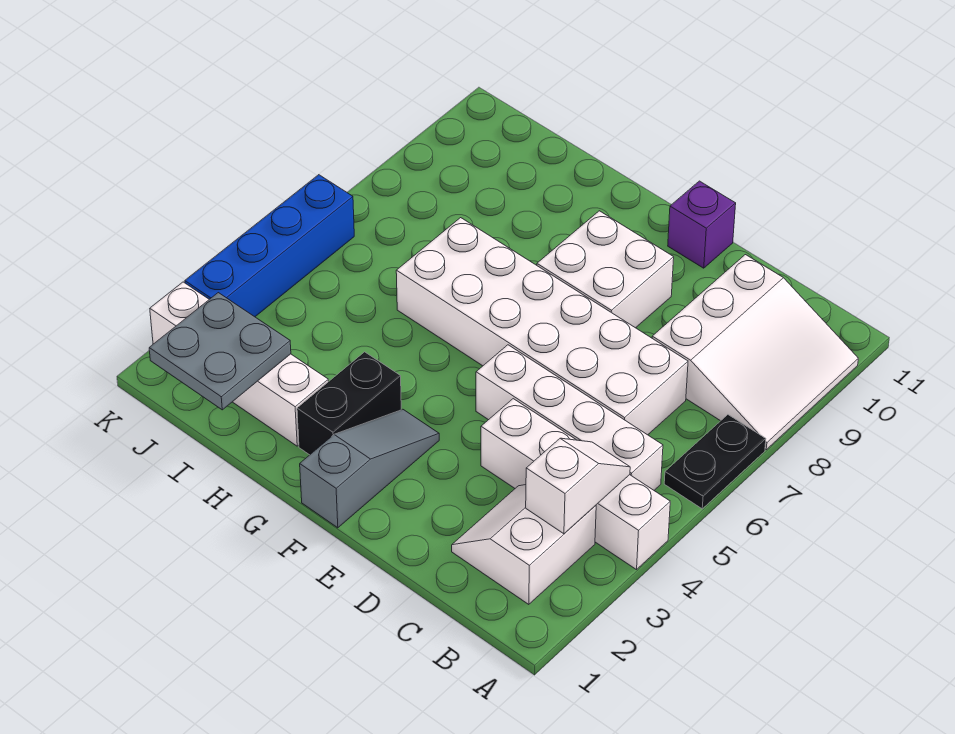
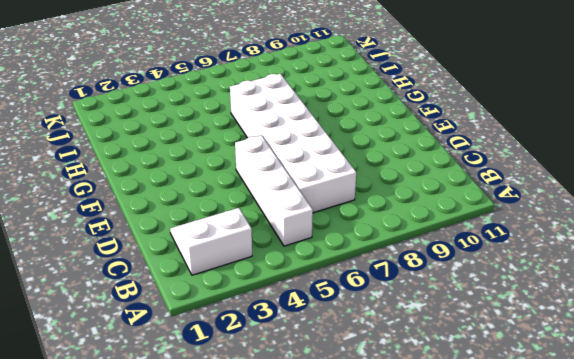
none -> white brick A4:D4 level 1
none -> black plate A6:A7 level 1
none -> white slope A8:C10 level 1 top C

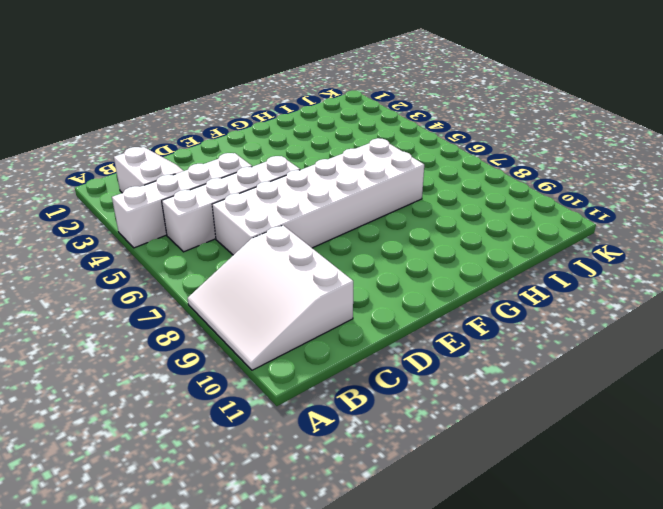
none -> black plate A6:A7 level 1
none -> white brick E8:F9 level 1
none -> purple brick E11 level 1

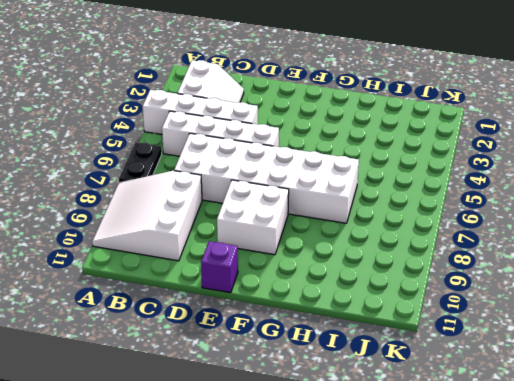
none -> grey slope F1:F3 level 1 top 1
none -> black brick G2:G3 level 1
none -> white brick H2:K2 level 1

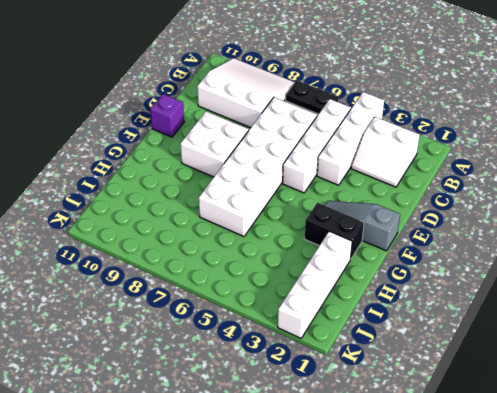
none -> blue brick K3:K6 level 1
none -> white slope B3:B4 level 2 top 3
none -> grey plate I1:J2 level 2

